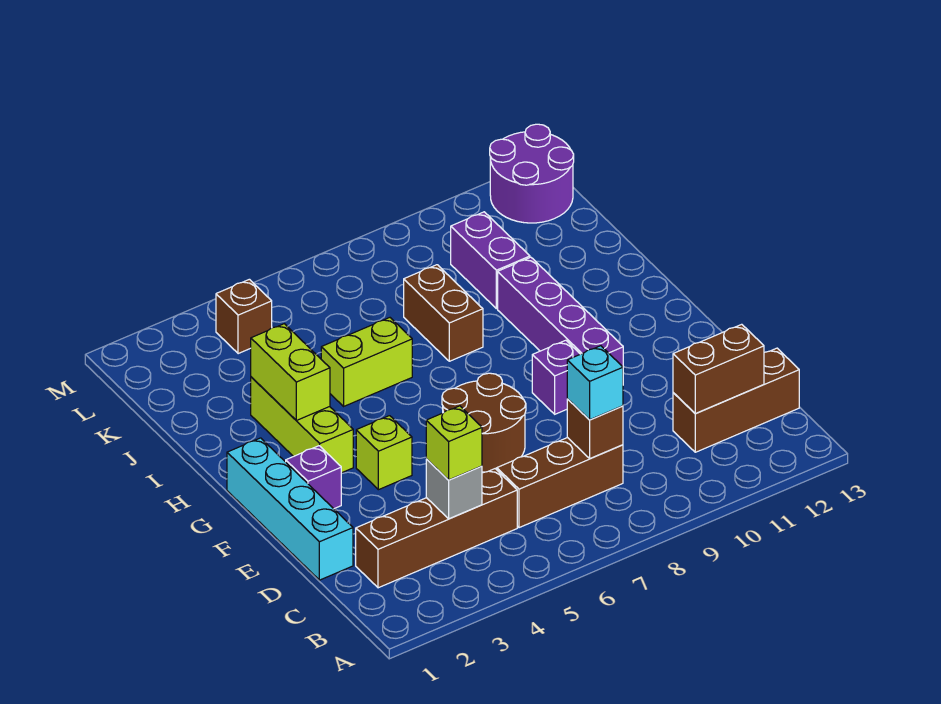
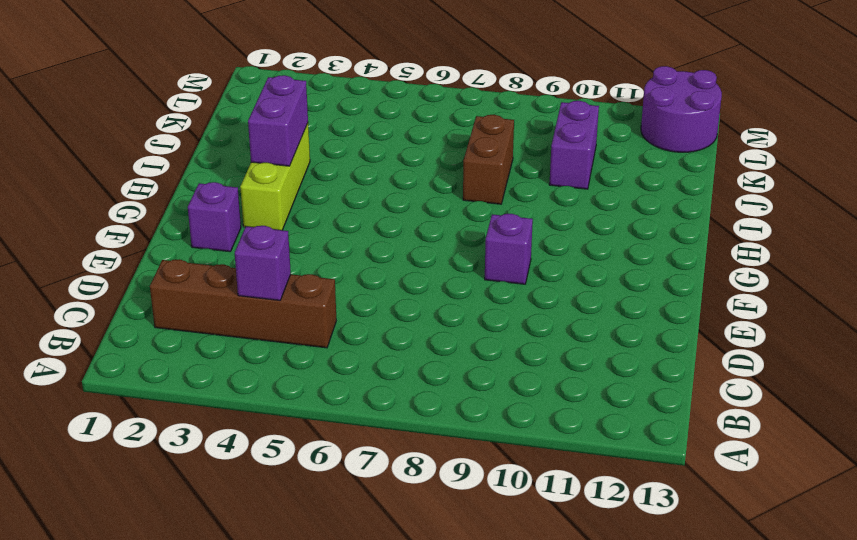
purple brick C4 level 2 -> grey brick C4 level 2
purple brick H3:I3 level 2 -> lime brick H3:I3 level 2
none -> brown brick C6:C8 level 1
none -> brown brick C11:C13 level 1
none -> cyan brick D1:G1 level 1

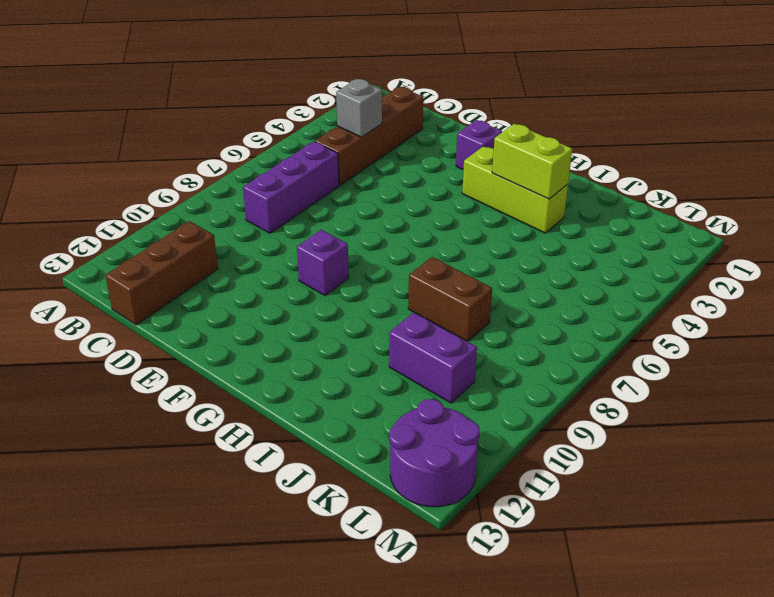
purple brick C6:C8 level 1 -> brown brick C6:C8 level 1
none -> cyan brick D1:G1 level 1
none -> brown round brick E6:F7 level 1
none -> lime brick F4 level 1

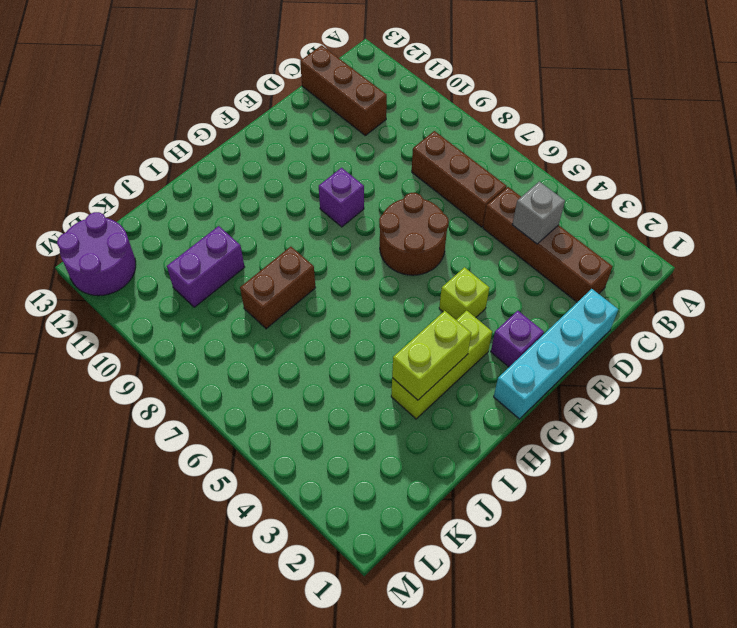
none -> purple brick F10:I10 level 1
none -> lime brick I5:I6 level 1
none -> brown brick L4 level 1

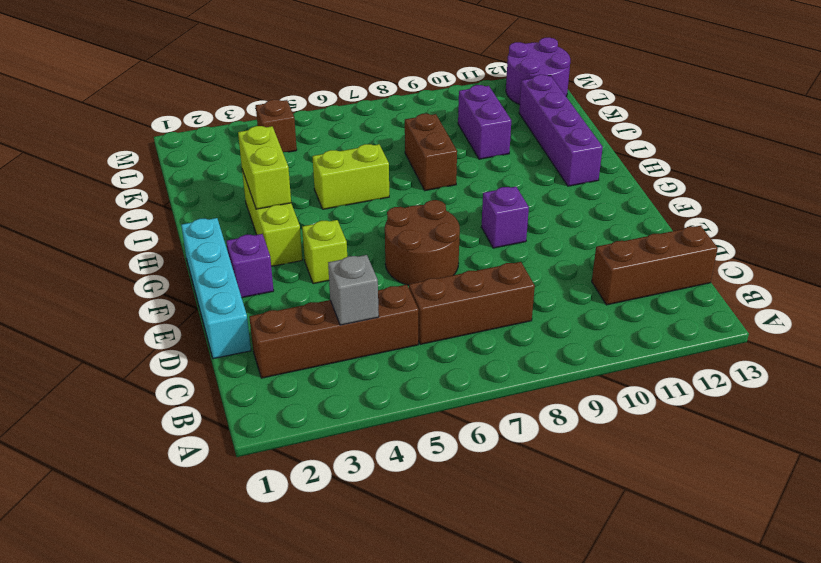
purple brick H12:K12 level 1 -> purple brick F10:I10 level 1
none -> brown brick C8 level 2
none -> brown brick C11:C12 level 2
none -> lime brick C4 level 3

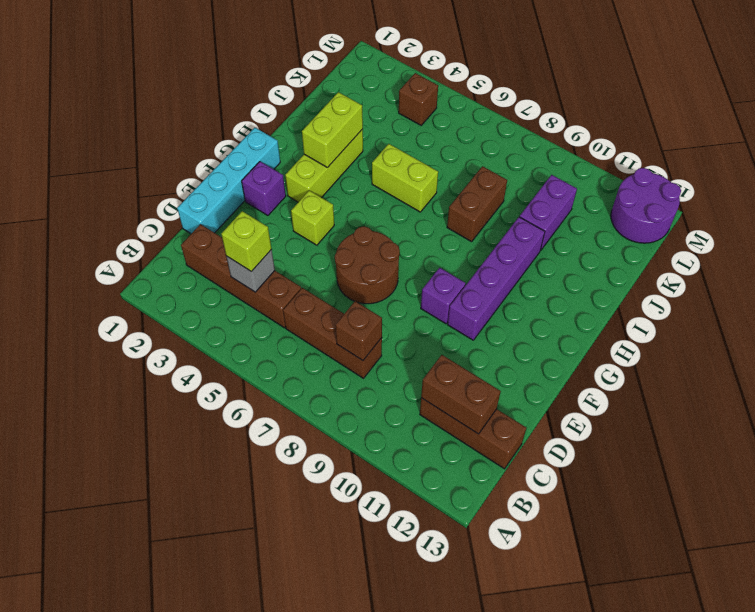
none -> cyan brick C8 level 3

